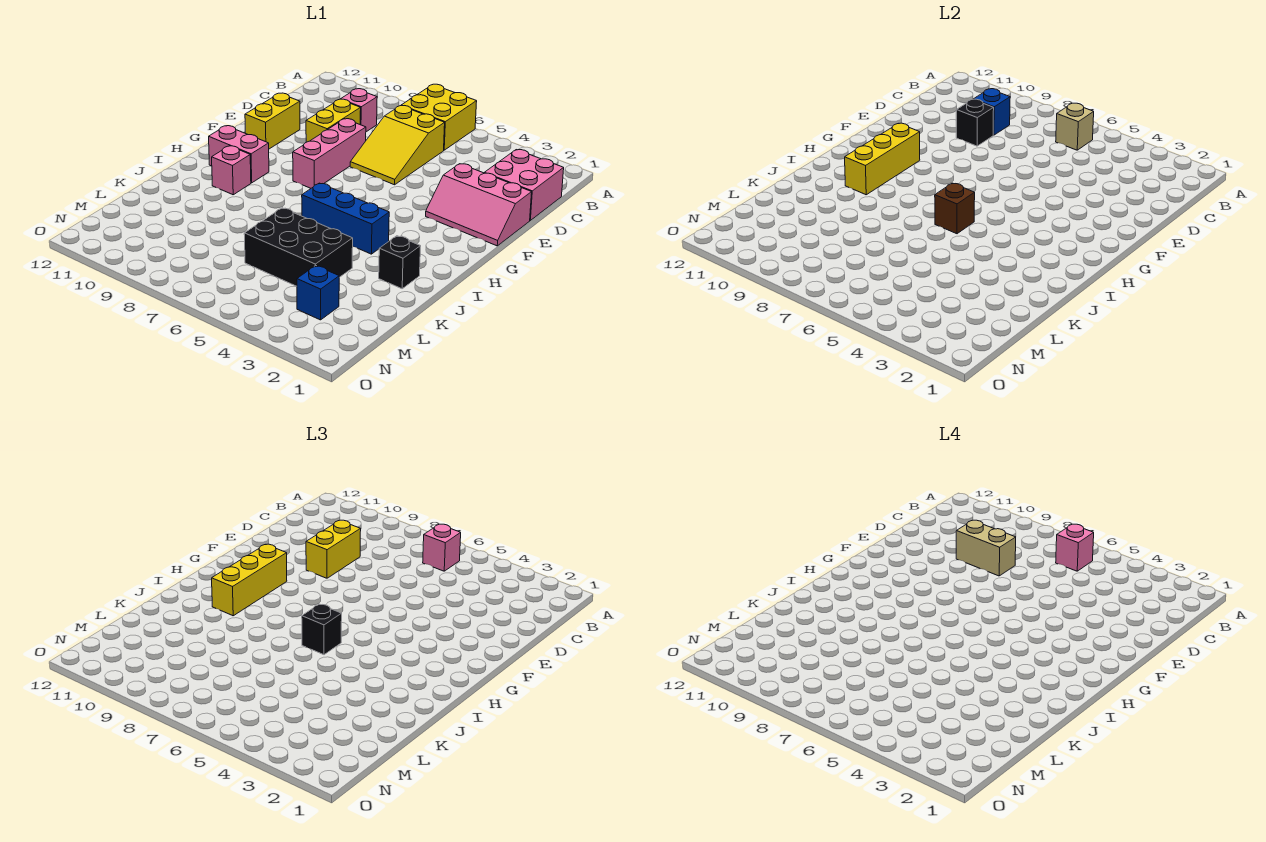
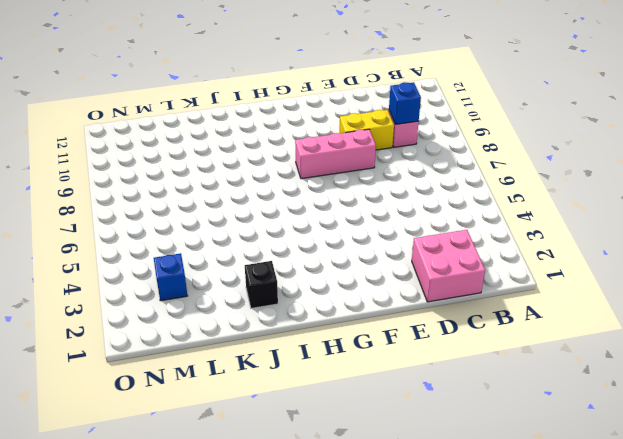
none -> yellow brick A6:B7 level 1
none -> yellow slope C6:E7 level 1 top C
none -> pink slope E1:F3 level 1 top E

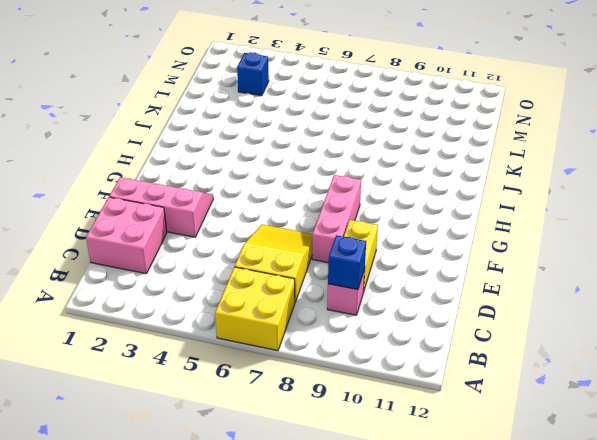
none -> yellow brick E11:F11 level 1
none -> pink brick H10:H11 level 1
none -> blue brick I4:I6 level 1

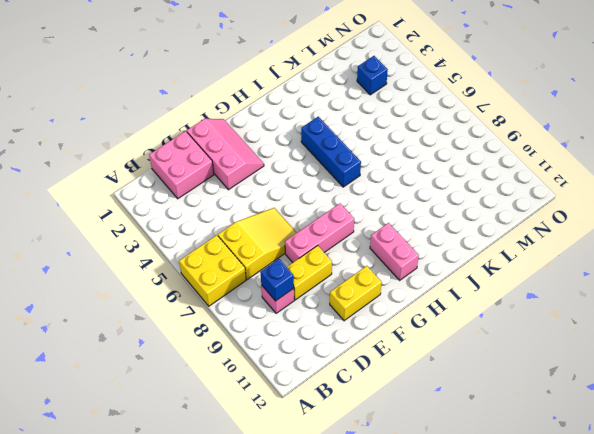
none -> pink brick I10 level 1
none -> black brick J2 level 1
none -> black brick K4:L6 level 1

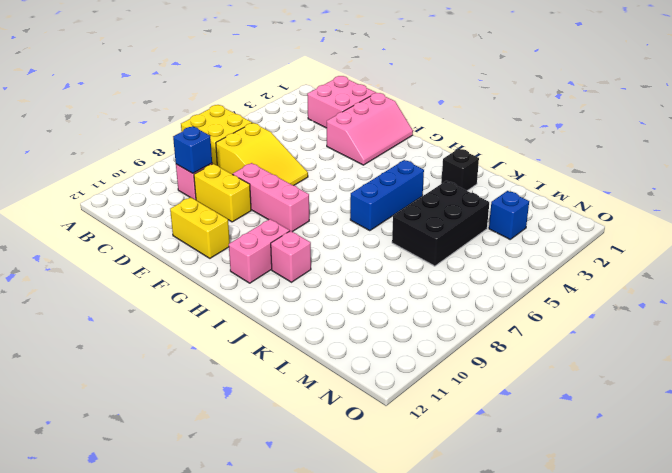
none -> tan brick B6 level 2
none -> black brick D9 level 2
none -> yellow brick G10:I10 level 2

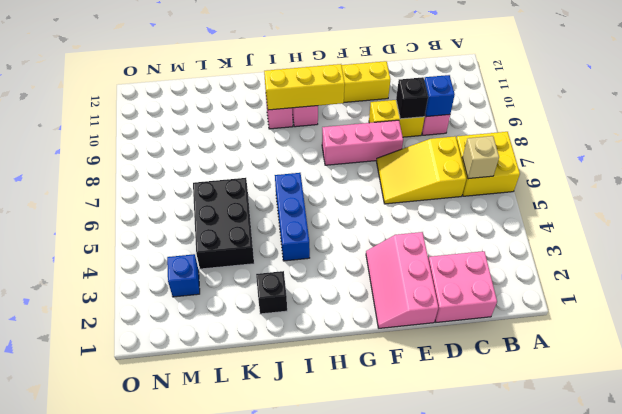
none -> brown brick I6 level 2
none -> pink brick B6 level 3
none -> yellow brick D9:E9 level 3

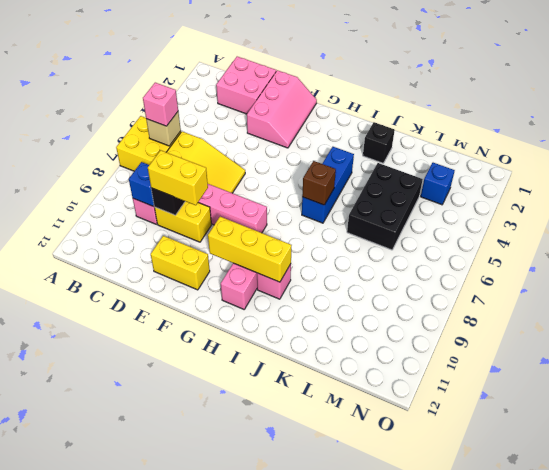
none -> yellow brick G10:I10 level 3
none -> black brick I6 level 3
none -> pink brick B6 level 4

